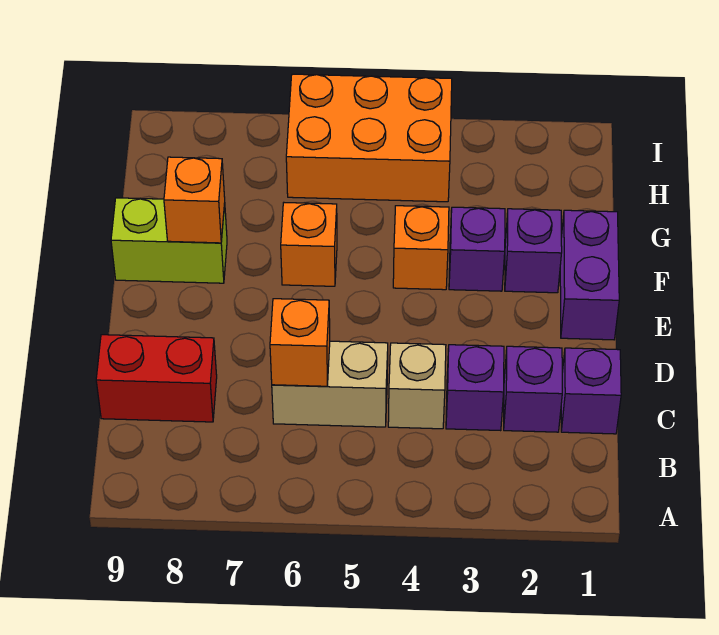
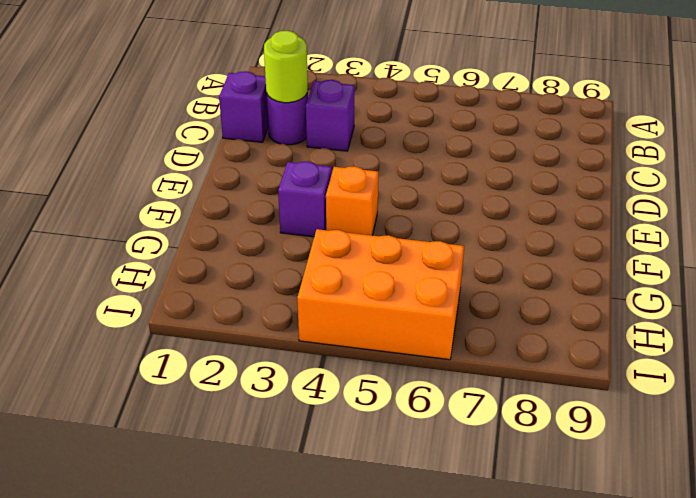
purple round brick C2 level 1 -> purple brick C2 level 1
lime round brick C2 level 2 -> none
none -> tan brick C4 level 1
none -> tan brick C5:C6 level 1
none -> red brick C8:C9 level 1

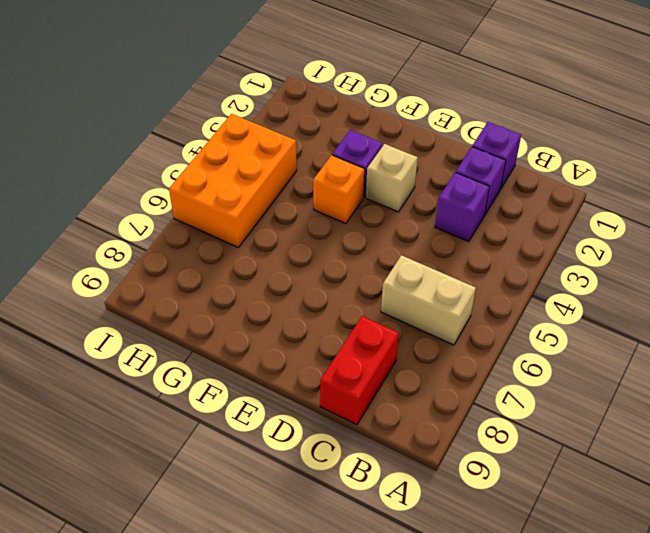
tan brick B6:C6 level 1 -> tan brick C5:C6 level 1
tan brick E3 level 1 -> tan brick C4 level 1
none -> purple brick E1:F1 level 1
none -> purple brick F2 level 1
none -> orange brick F6 level 1

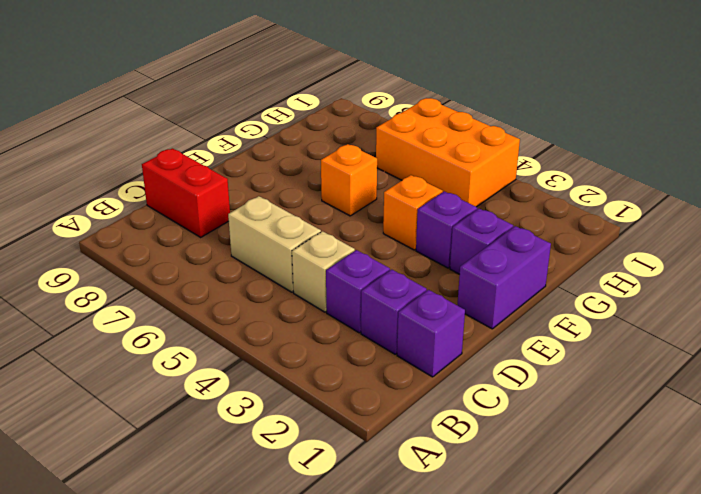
none -> lime brick F8:F9 level 1
none -> orange brick C6 level 2
none -> orange brick F8 level 2

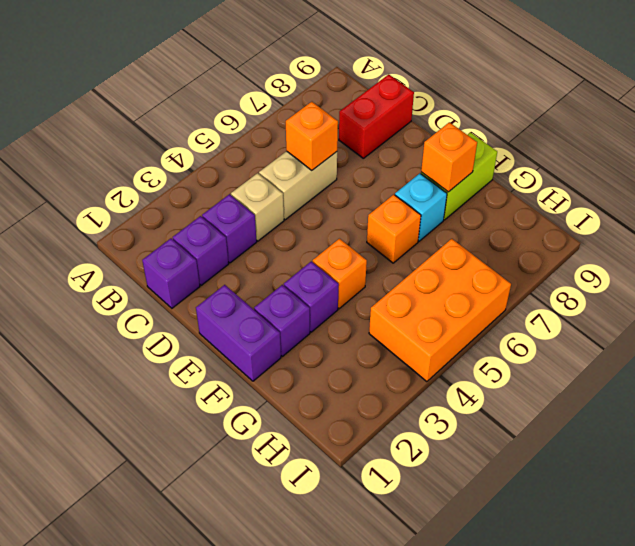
cyan brick F7 level 1 -> none

